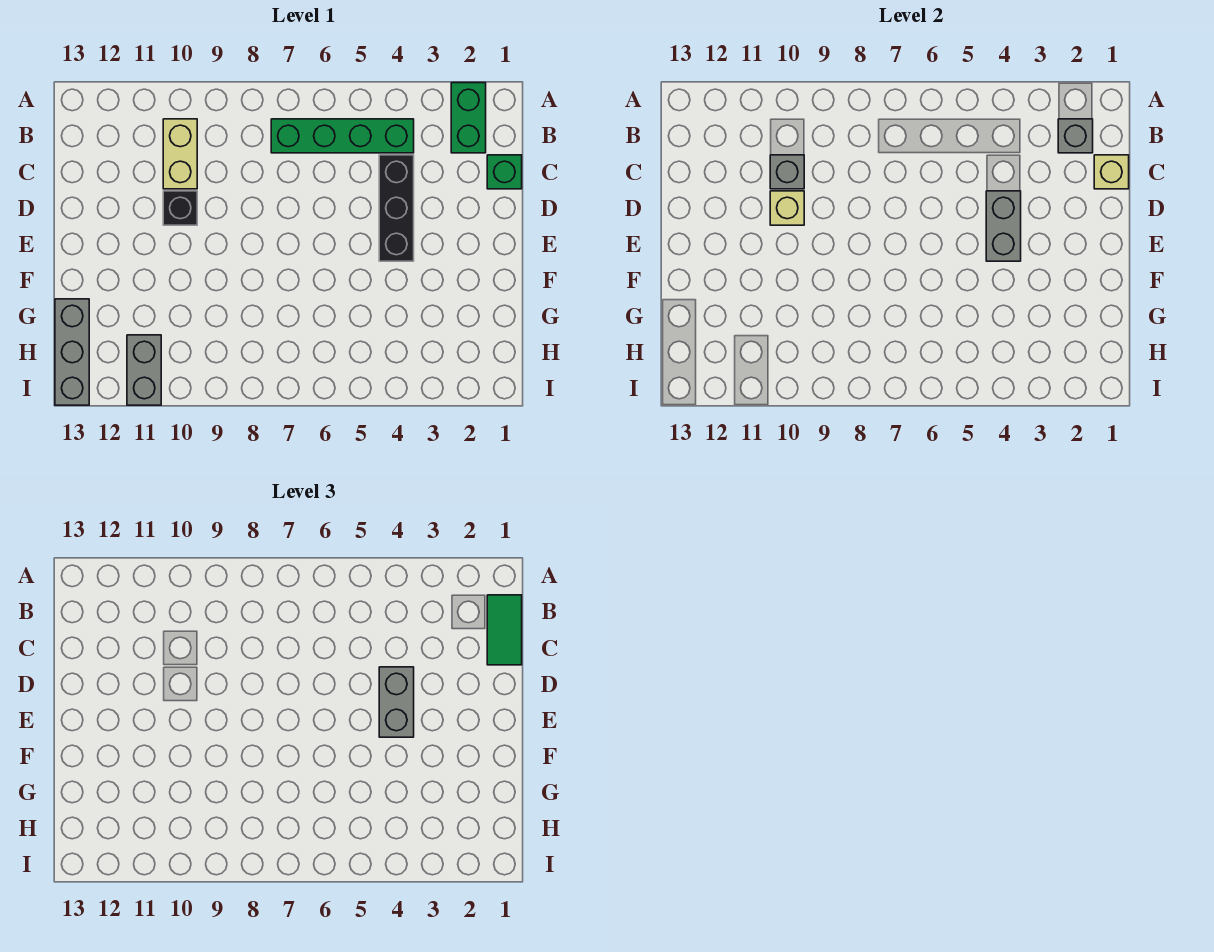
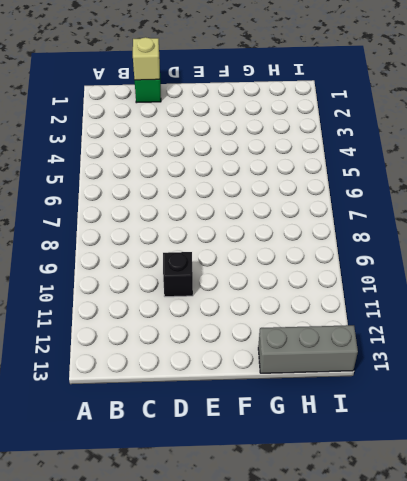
none -> green brick A2:B2 level 1
none -> green brick B4:B7 level 1
none -> tan brick B10:C10 level 1

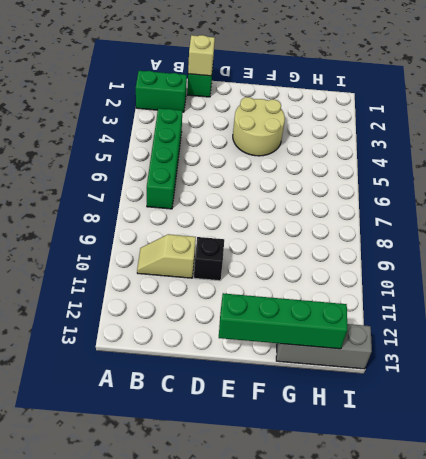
tan slope B10:C10 level 1 top C -> tan brick B10:C10 level 1
tan round brick E3:F4 level 1 -> black brick C4:E4 level 1
green brick E13:H13 level 2 -> none
none -> grey brick H11:I11 level 1
none -> grey brick B2 level 2
none -> grey brick C10 level 2

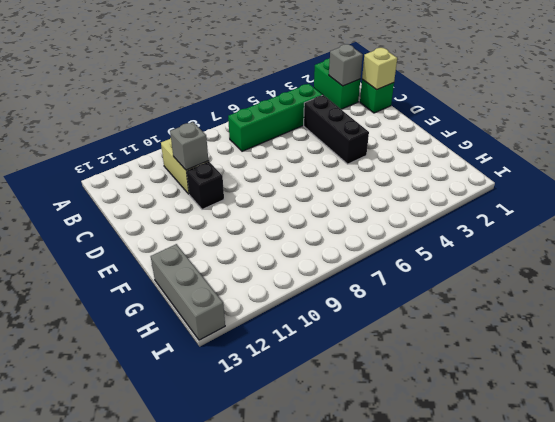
none -> grey brick H11:I11 level 1
none -> grey brick D4:E4 level 2
none -> tan brick D10 level 2

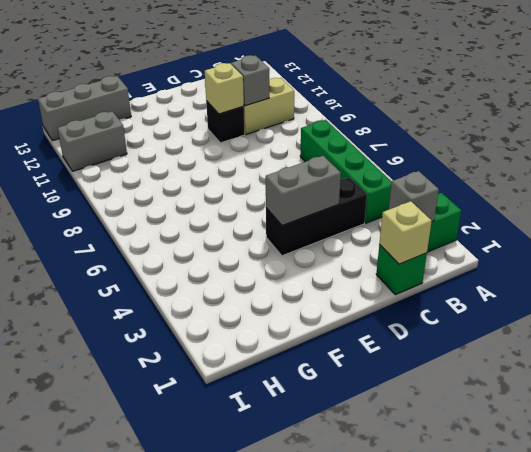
none -> green tile B1:C1 level 3
none -> grey brick D4:E4 level 3

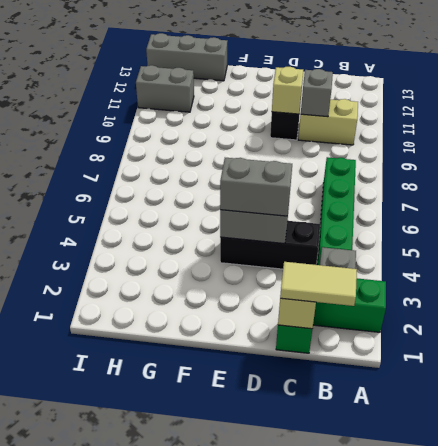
tan tile B1:C1 level 3 -> green tile B1:C1 level 3

